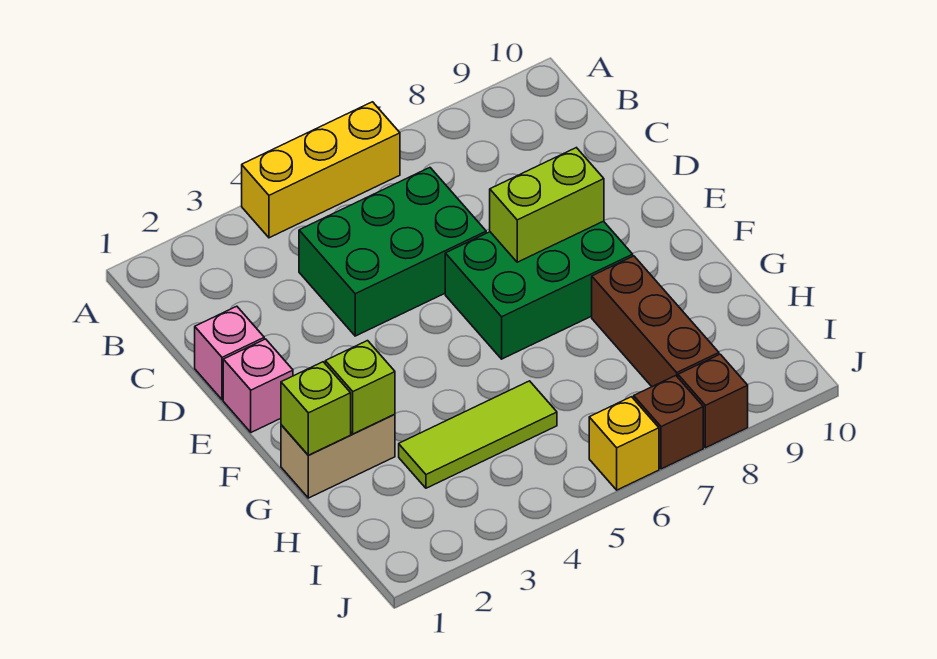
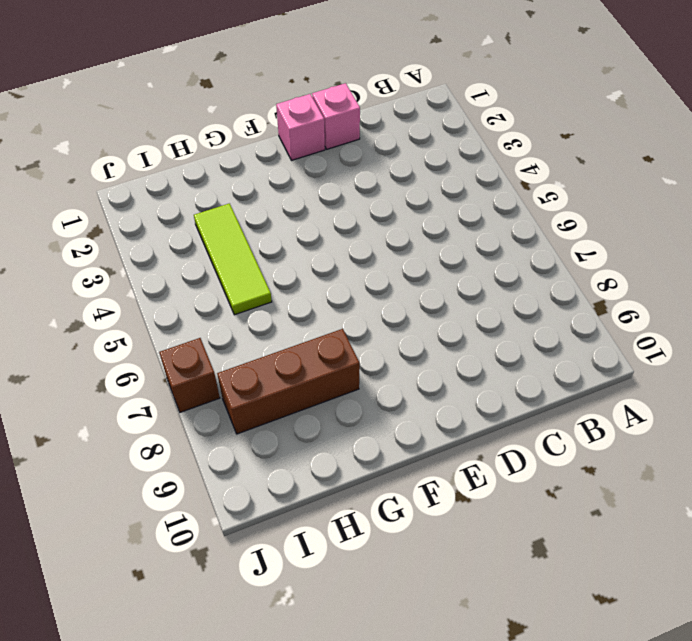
none -> yellow brick A4:A6 level 1
none -> green brick C4:D6 level 1
none -> green brick E6:F8 level 1

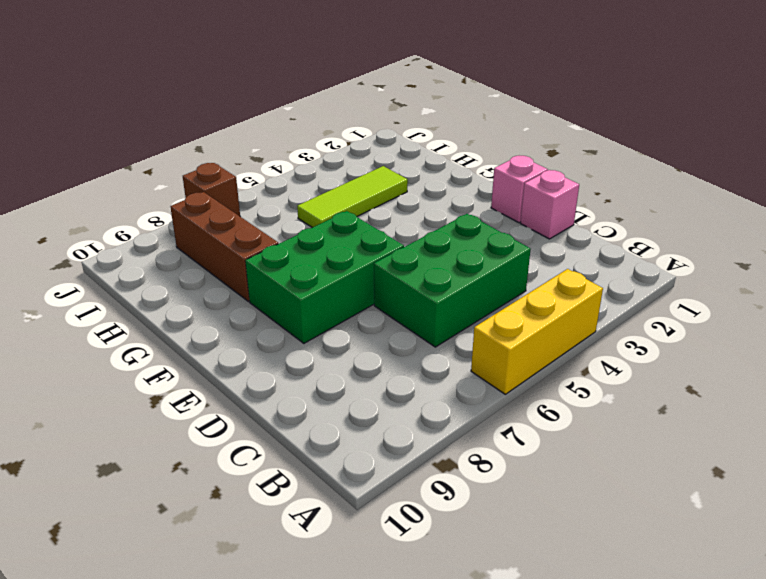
none -> tan brick G1:G2 level 1
none -> yellow brick J6 level 1
none -> brown brick J8 level 1

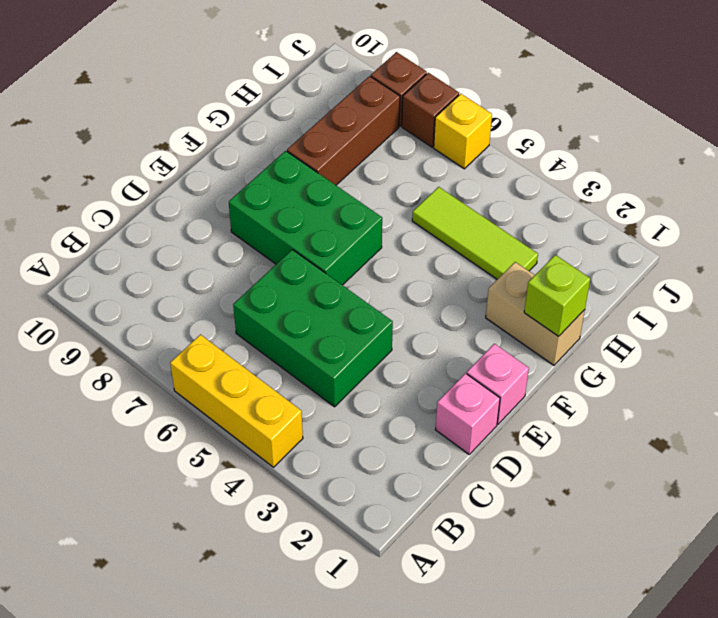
none -> lime brick E7:E8 level 2
none -> lime brick G2 level 2

